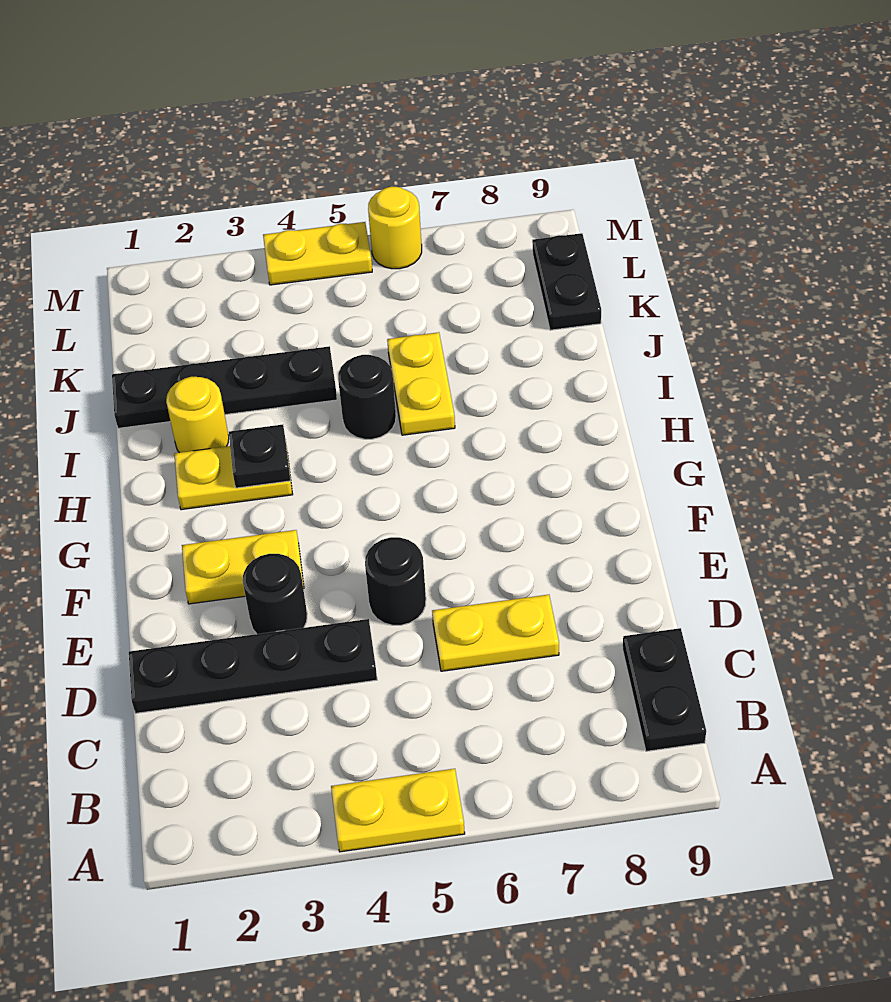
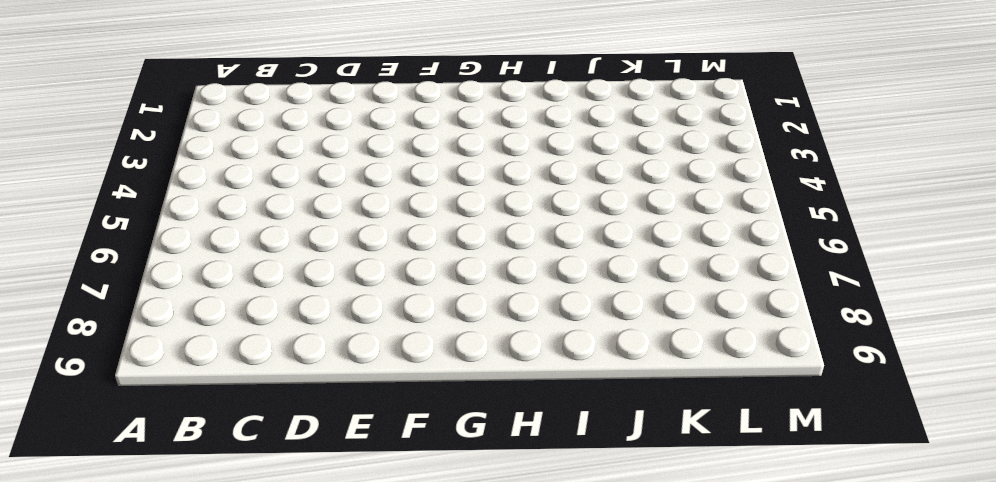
none -> yellow plate A4:A5 level 1
none -> black plate B9:C9 level 1
none -> black plate D1:D4 level 1

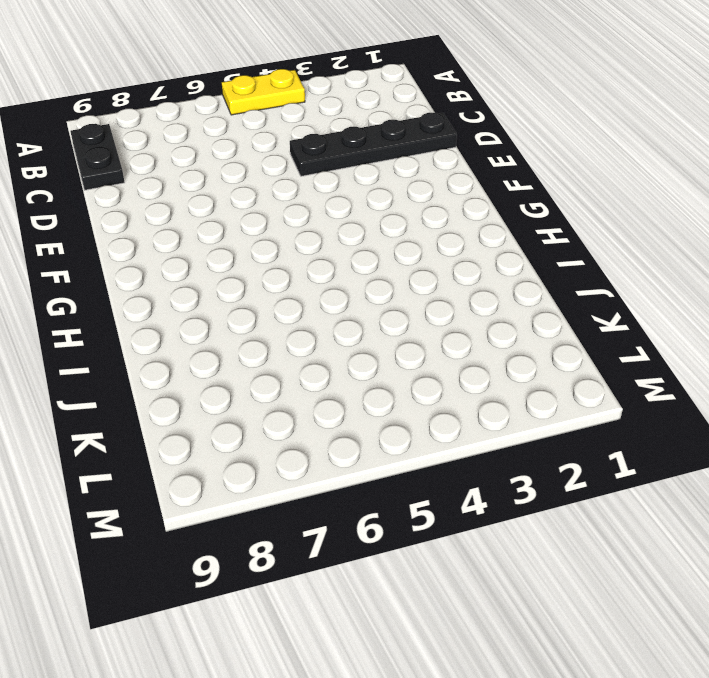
none -> yellow plate D6:D7 level 1
none -> black round brick E3 level 1
none -> black round brick E5 level 1

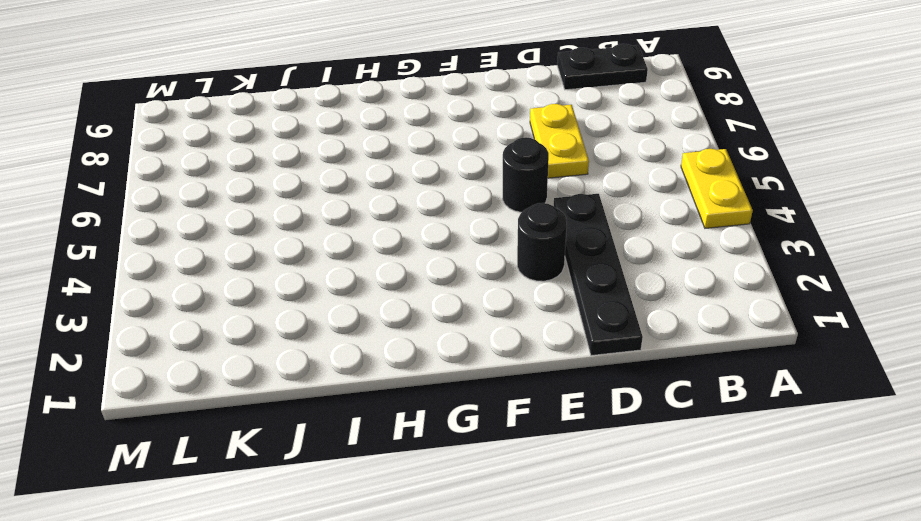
none -> yellow plate F2:F3 level 1
none -> yellow plate H2:H3 level 1
none -> yellow round brick I2 level 1

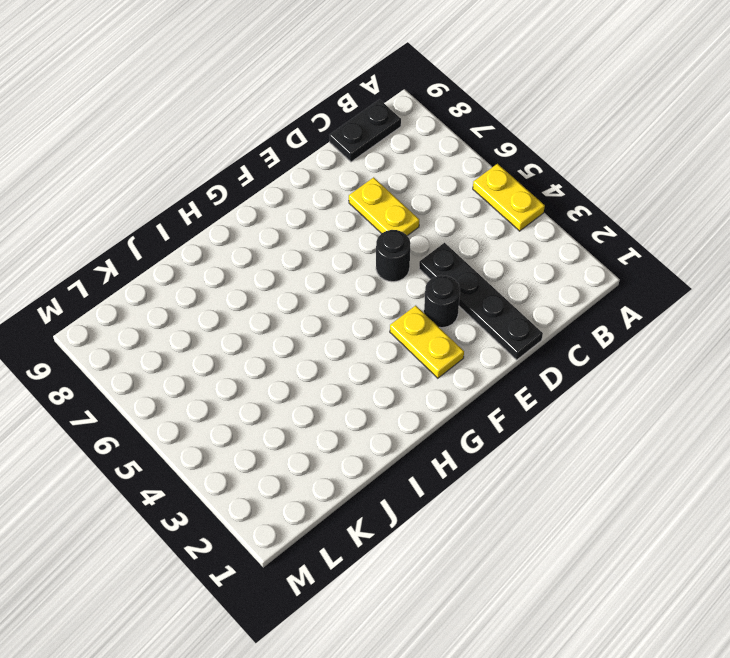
none -> yellow plate H2:H3 level 1
none -> yellow round brick I2 level 1
none -> black round brick I5 level 1

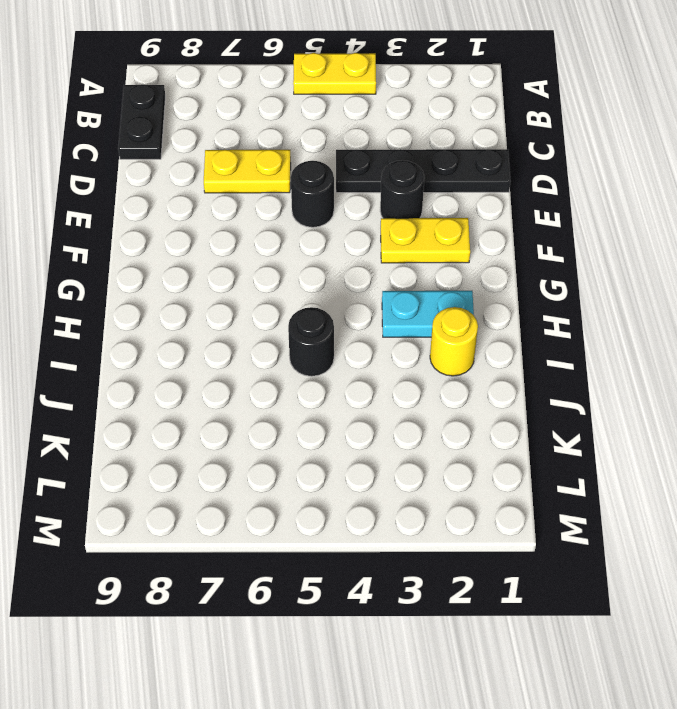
cyan plate H2:H3 level 1 -> yellow plate H2:H3 level 1
none -> yellow plate I6:J6 level 1
none -> black plate J1:J4 level 1
none -> black plate K9:L9 level 1

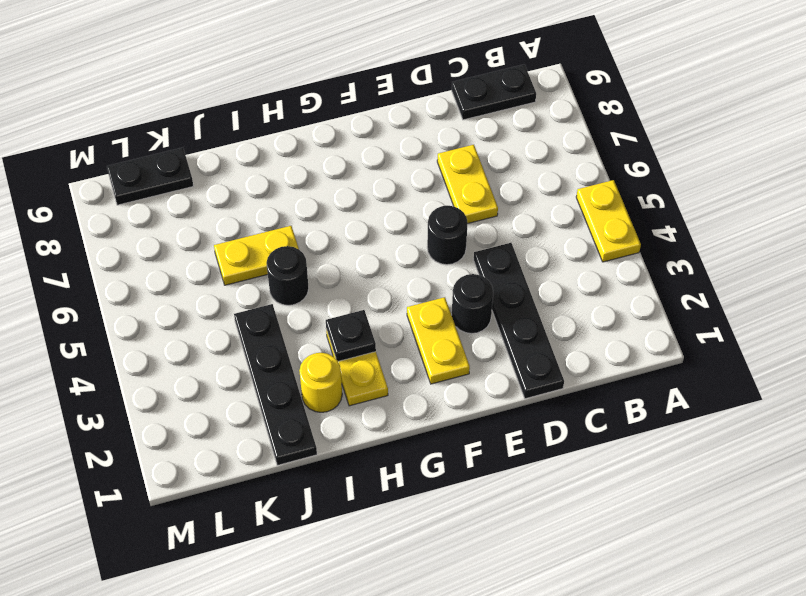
none -> yellow plate M4:M5 level 1
none -> yellow round brick M6 level 1

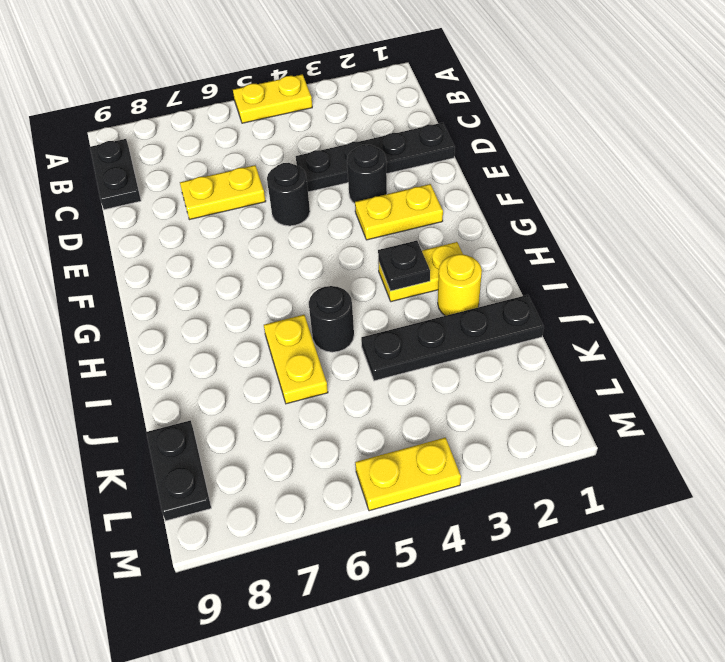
none -> yellow round brick M6 level 1

